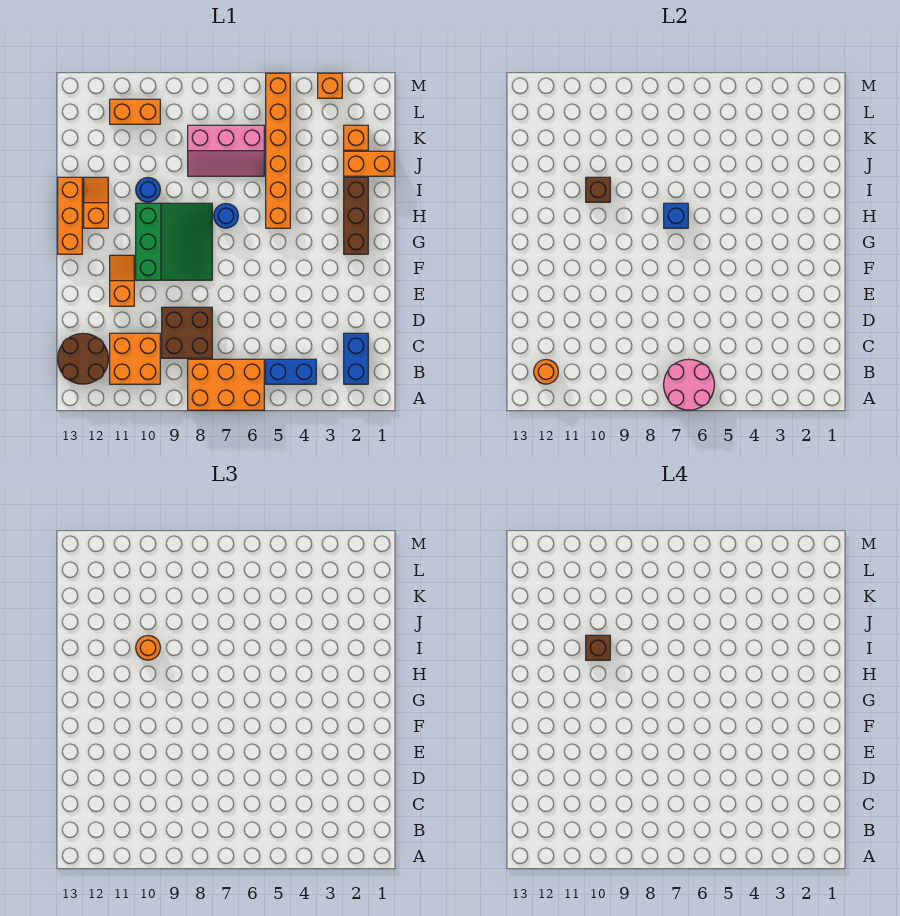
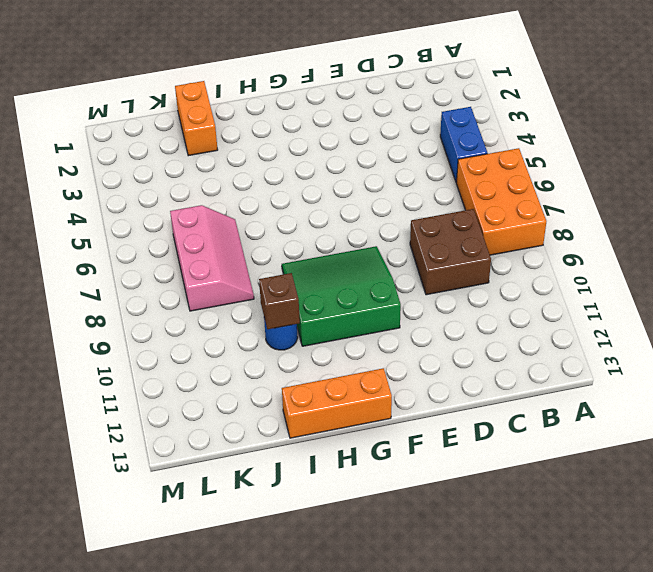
none -> blue brick B2:C2 level 1
none -> orange brick B10:C11 level 1
none -> brown round brick B12:C13 level 1

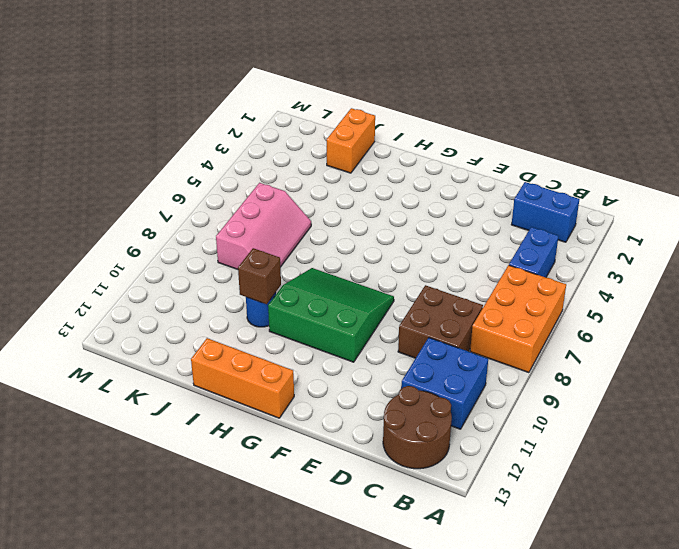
blue brick B10:C11 level 1 -> orange brick B10:C11 level 1
none -> orange slope E11:F11 level 1 top E
none -> brown brick G2:I2 level 1
none -> orange brick H5:M5 level 1

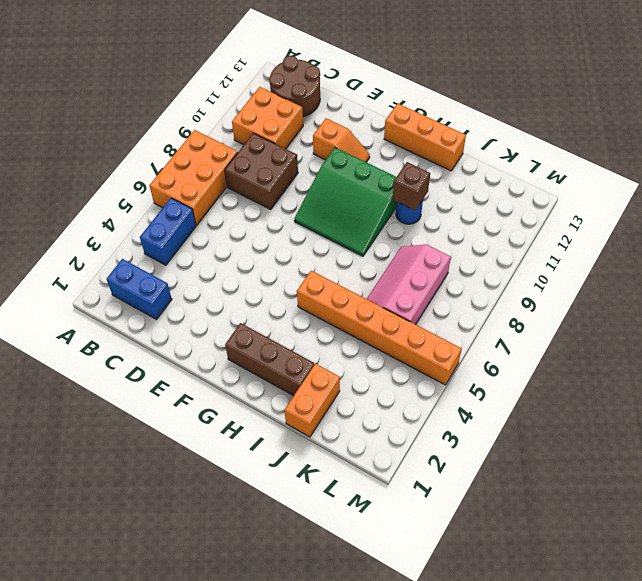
none -> blue round brick H7 level 1
none -> orange slope H12:I12 level 1 top H
none -> orange brick K2 level 1

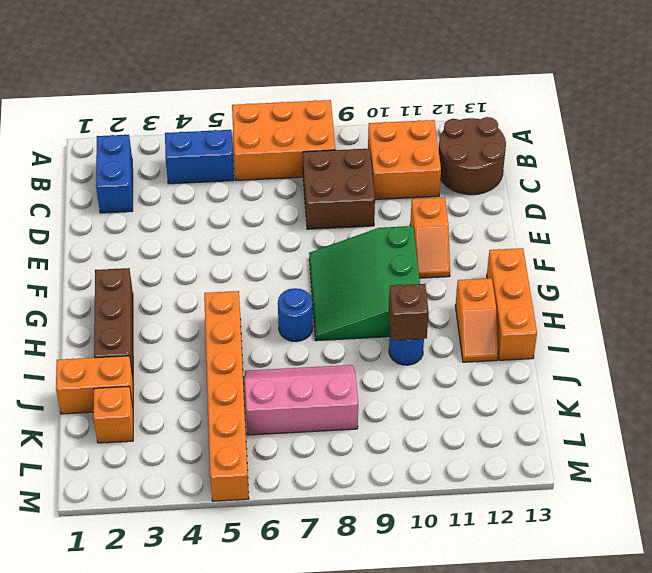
none -> orange brick L10:L11 level 1
none -> orange brick M3 level 1
none -> pink round brick A6:B7 level 2

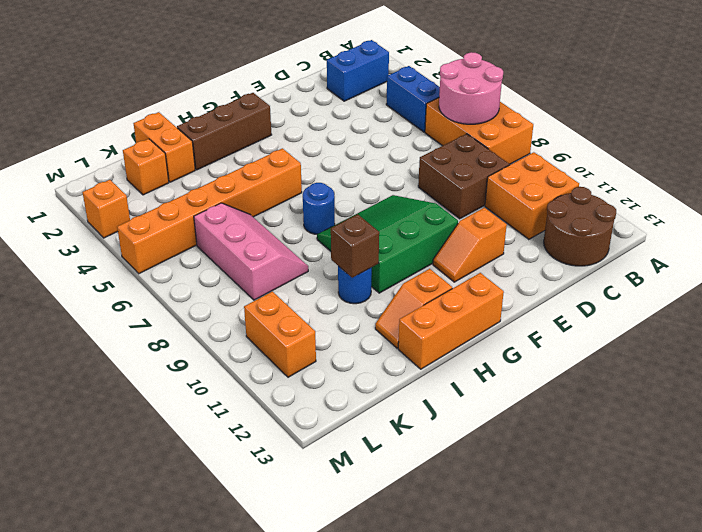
none -> orange round brick B12 level 2
none -> blue brick H7 level 2
none -> orange round brick I10 level 3

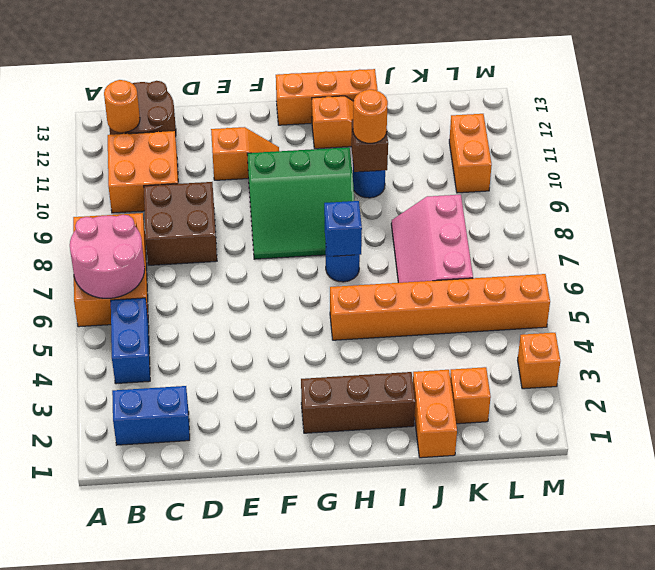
none -> brown brick I10 level 4

